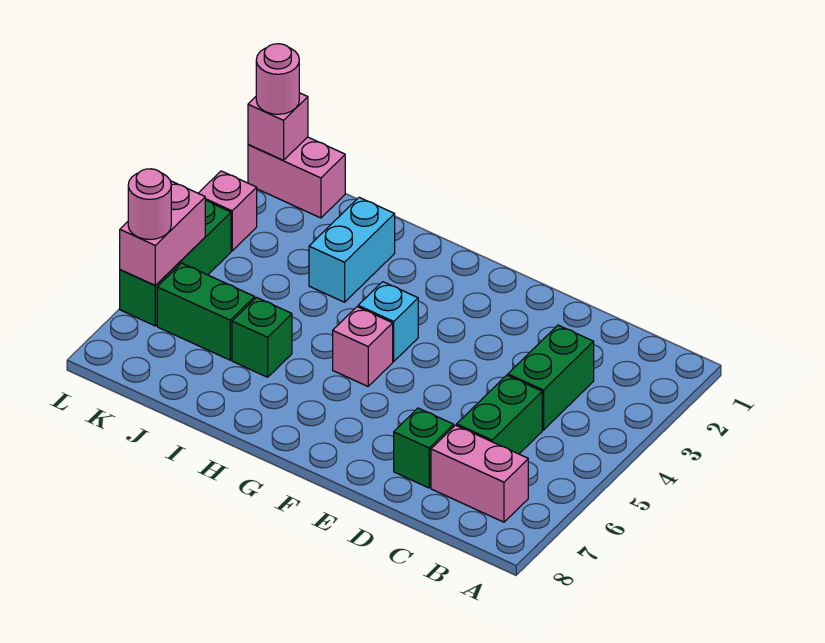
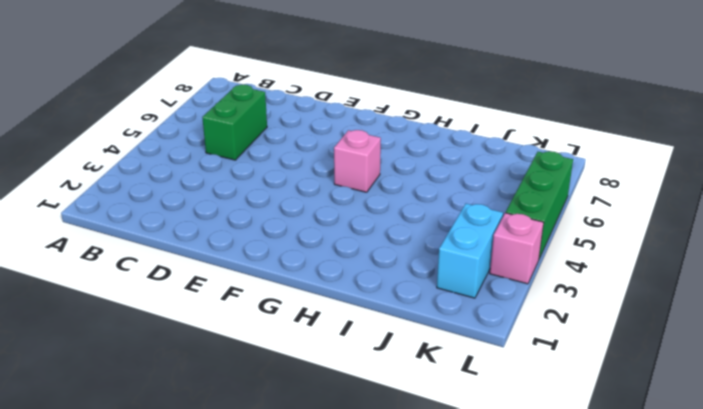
cyan brick K2:K3 level 1 -> cyan brick I2:I3 level 1
none -> pink brick B7:C7 level 1
none -> green brick C3:C4 level 1
none -> green brick D7 level 1

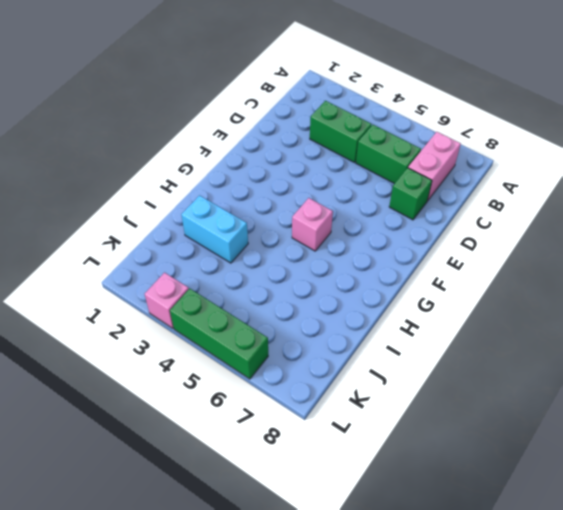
none -> cyan brick G4 level 1
none -> green brick I6 level 1
none -> green brick J6:K6 level 1

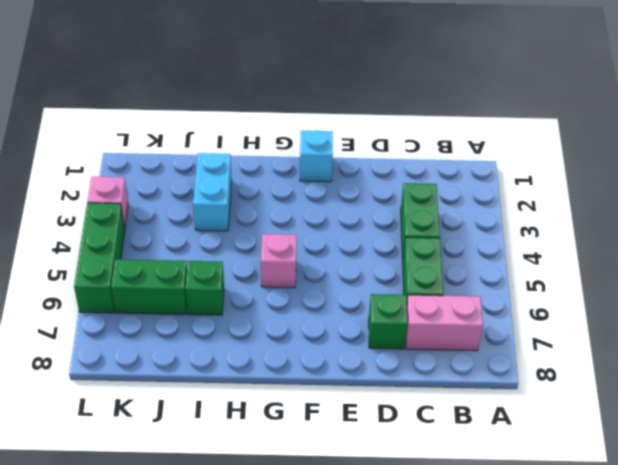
cyan brick F1 level 1 -> cyan brick G4 level 1
none -> pink brick K1:L1 level 1
none -> pink brick L1 level 2
none -> pink brick L5:L6 level 2

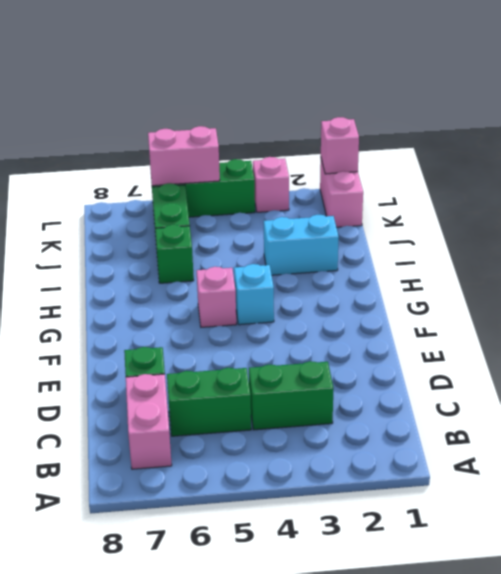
none -> pink round brick L1 level 3
none -> pink round brick L6 level 3

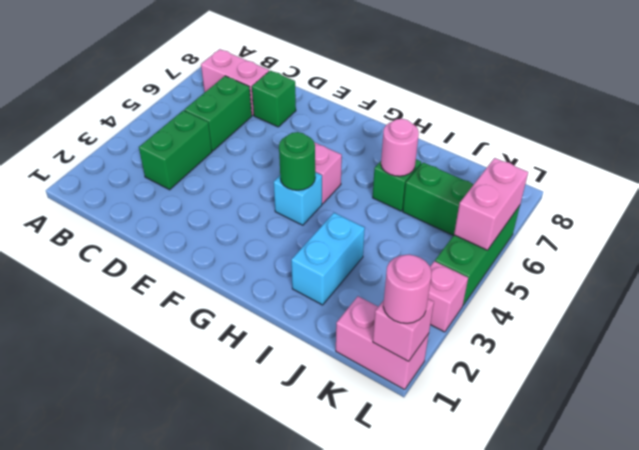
green round brick G4 level 2 -> none
pink round brick I6 level 2 -> pink round brick L6 level 3

